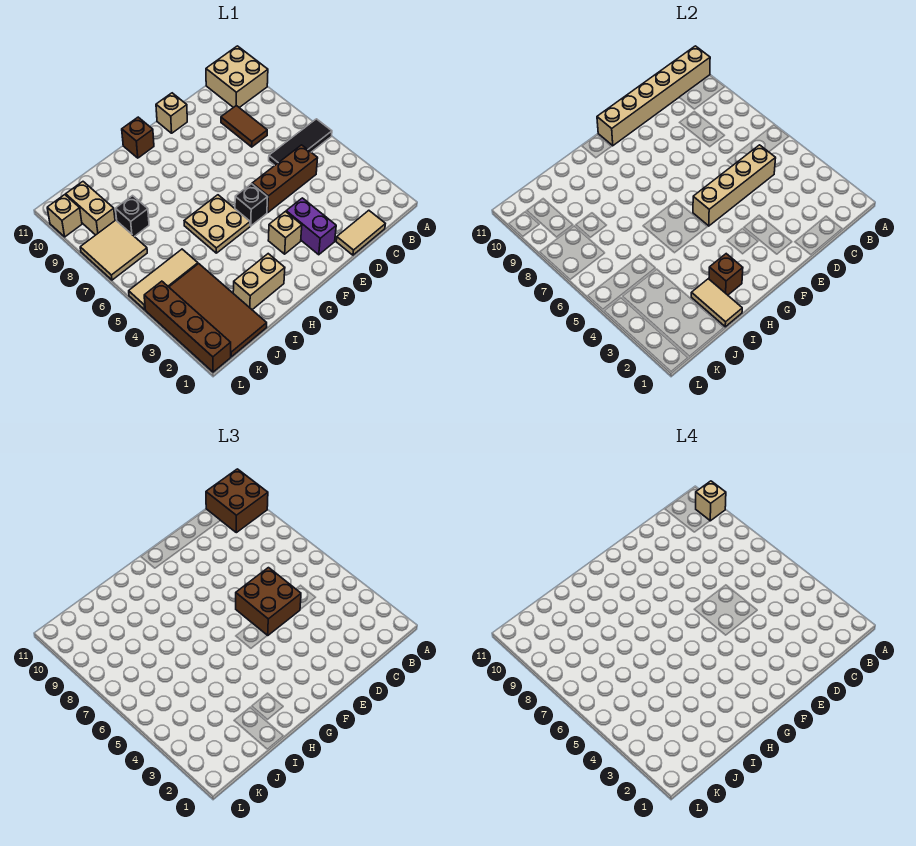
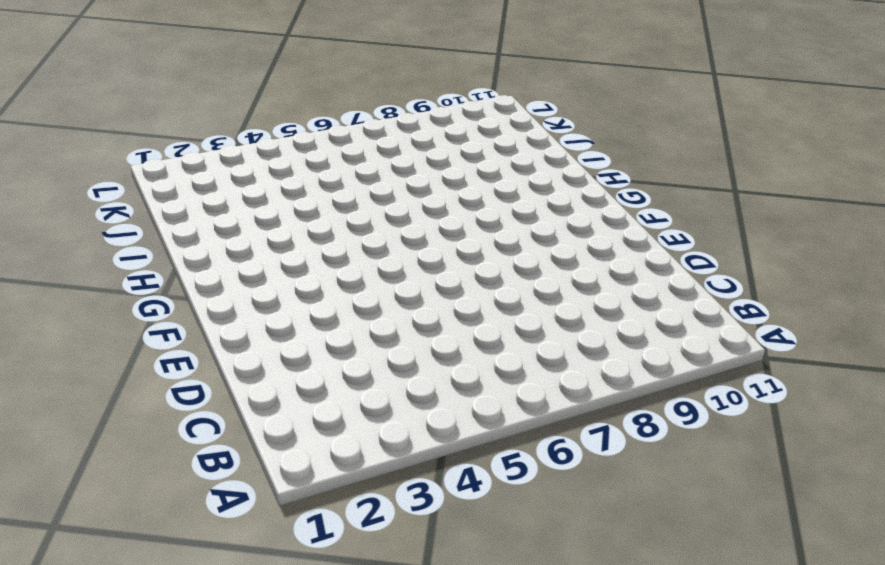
none -> black tile A6:C6 level 1
none -> tan brick A10:B11 level 1
none -> tan tile C1:D1 level 1

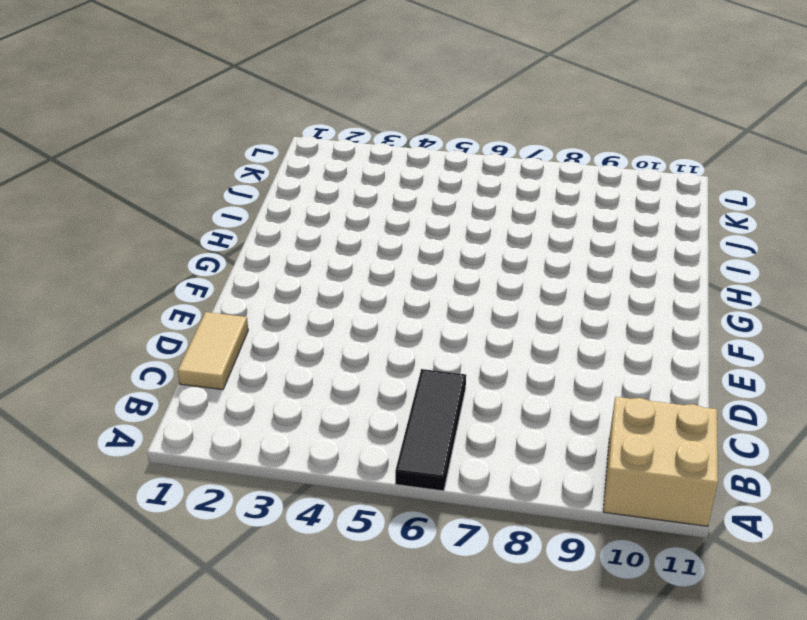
none -> brown brick C5:E5 level 1
none -> brown tile C8:C9 level 1
none -> purple brick E2:E3 level 1

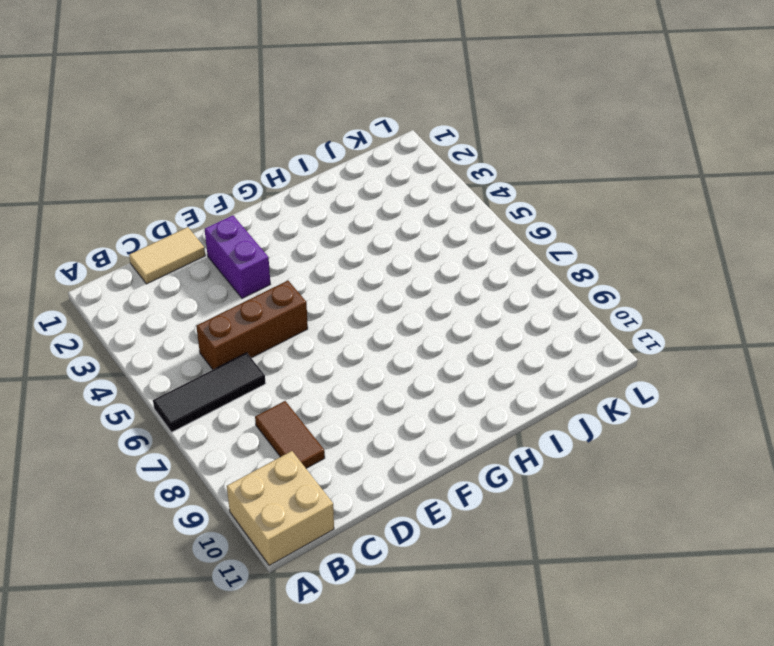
none -> tan brick E11 level 1
none -> tan brick F3 level 1
none -> black brick F5 level 1

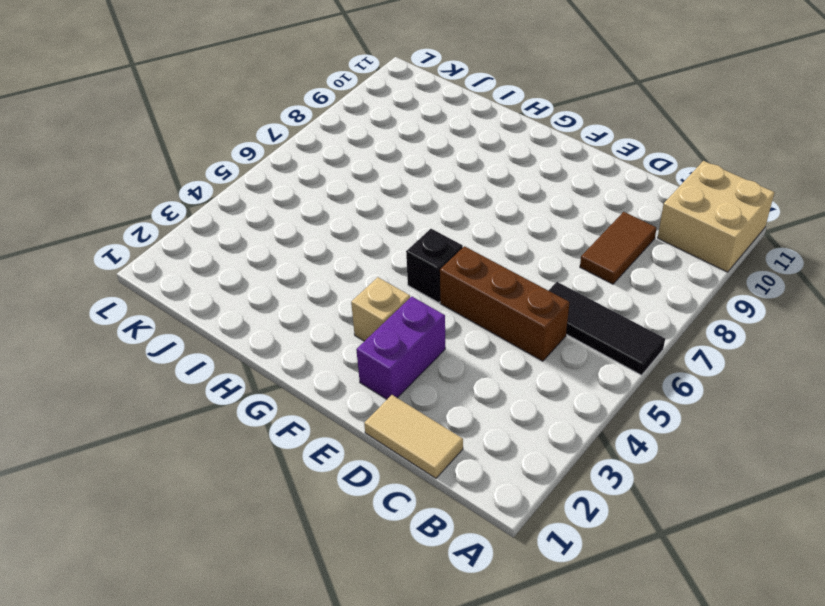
none -> tan brick E11 level 1
none -> tan plate G5:H6 level 1
none -> brown brick G11 level 1

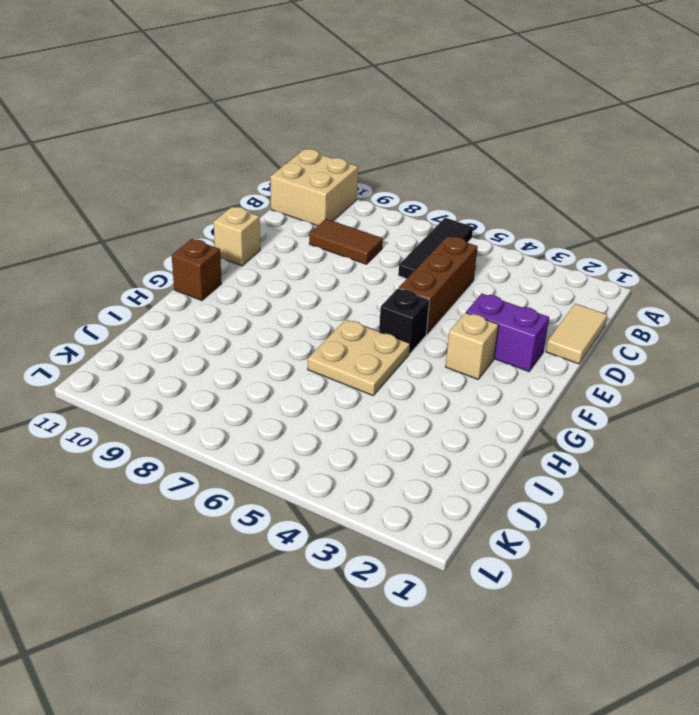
none -> tan brick H2:I2 level 1
none -> brown tile J1:K4 level 1
none -> tan tile J5:L5 level 1

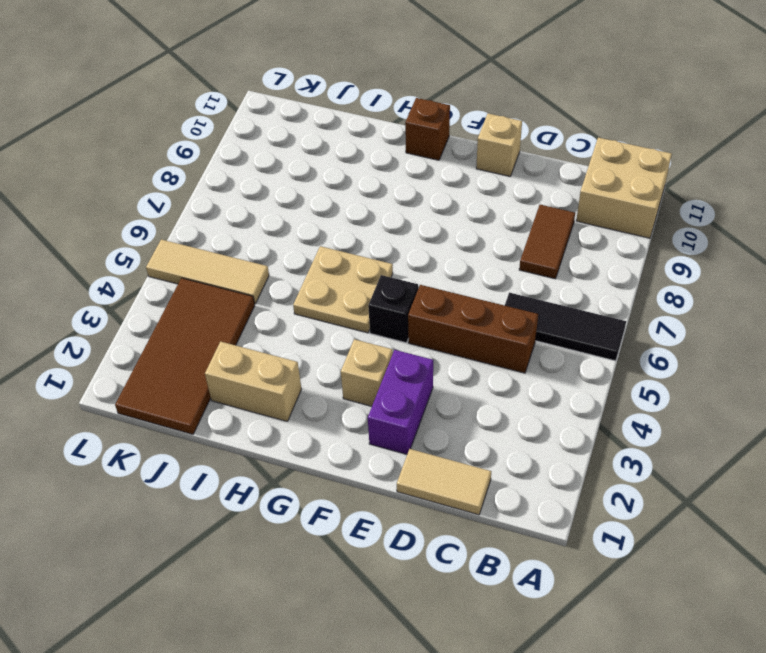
none -> black brick J8 level 1
none -> tan tile K7:L8 level 1
none -> tan brick K9:K10 level 1

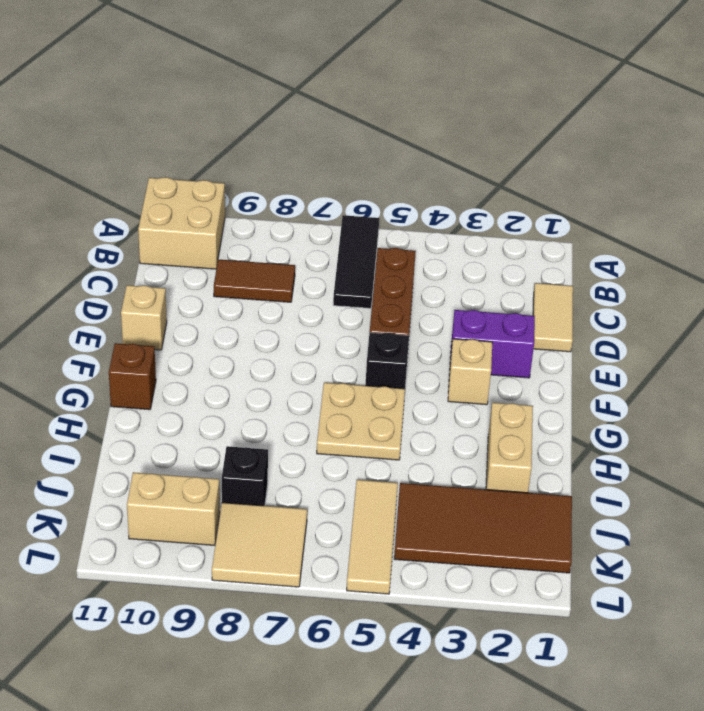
none -> brown brick L1:L4 level 1
none -> tan brick L10 level 1
none -> tan brick A11:F11 level 2

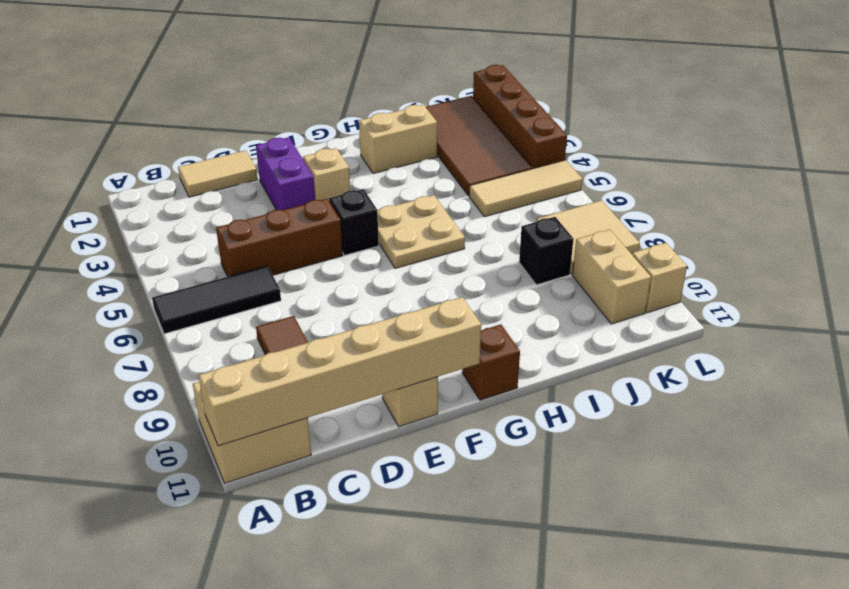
none -> tan brick C5:F5 level 2
none -> brown brick H2 level 2
none -> tan tile I1:I2 level 2

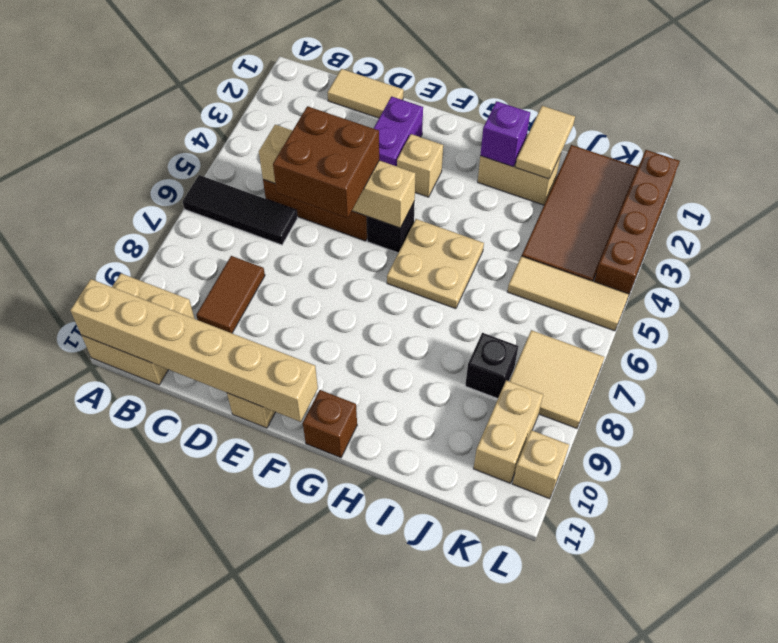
purple brick H2 level 2 -> brown brick H2 level 2
none -> brown brick A10:B11 level 3
none -> tan brick A10 level 4

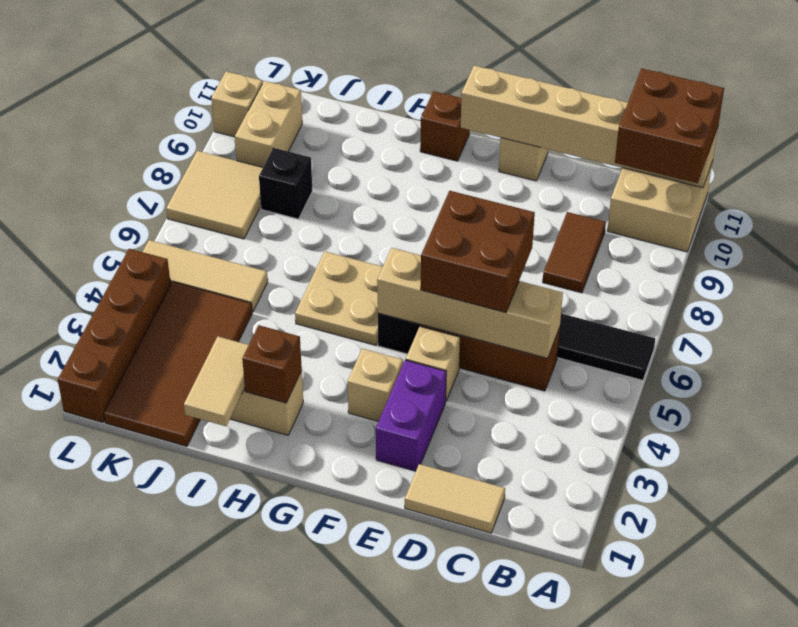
tan brick E4 level 1 -> tan brick A10 level 4

